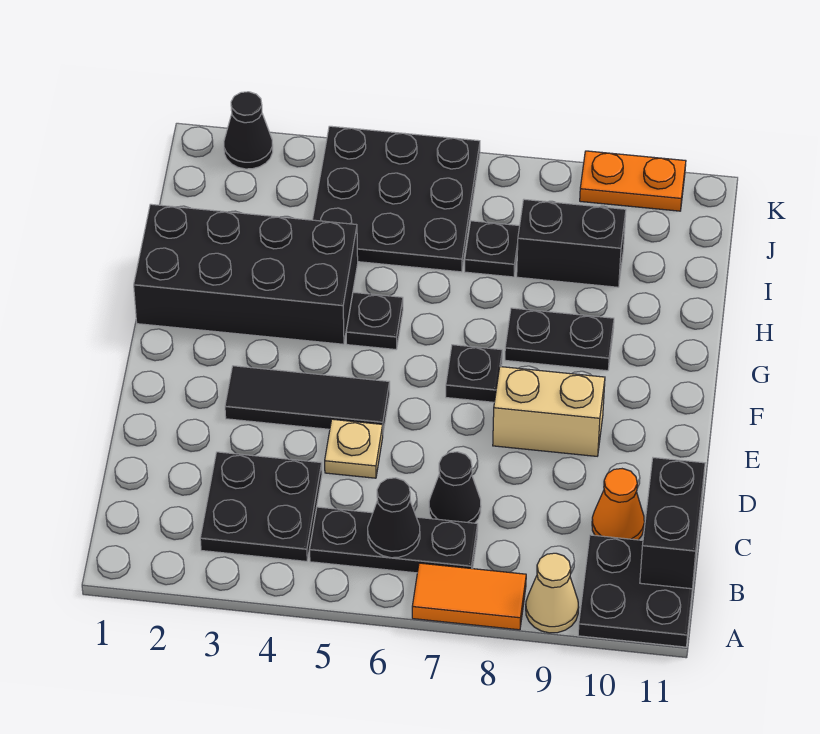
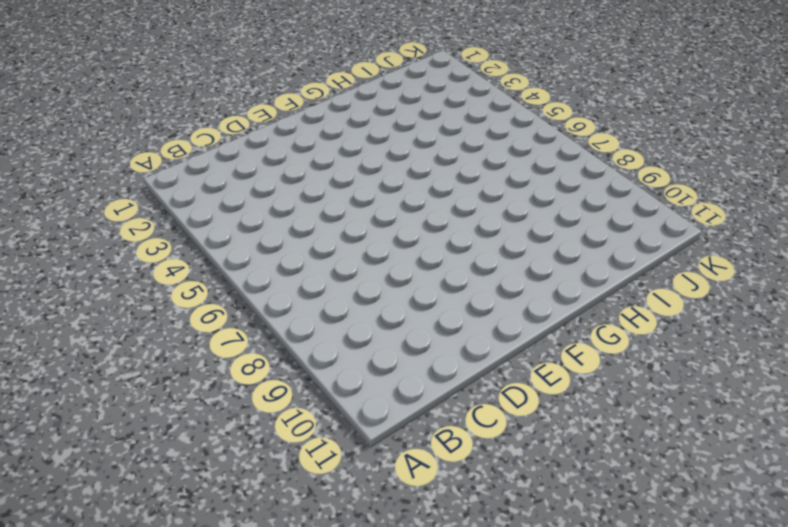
none -> orange tile A7:A8 level 1
none -> tan cone A9 level 1
none -> black plate A10:B11 level 1

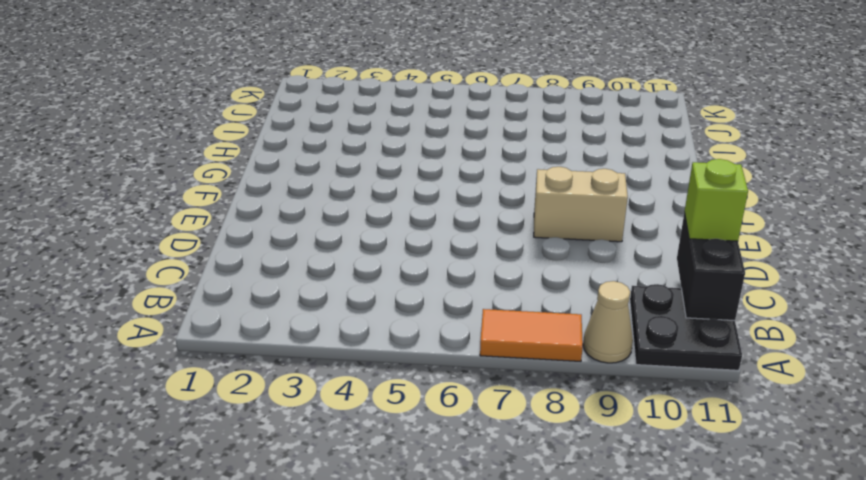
lime brick C11 level 3 -> none
none -> black plate B3:C4 level 1
none -> black plate B5:B7 level 1
none -> black cone C7 level 1

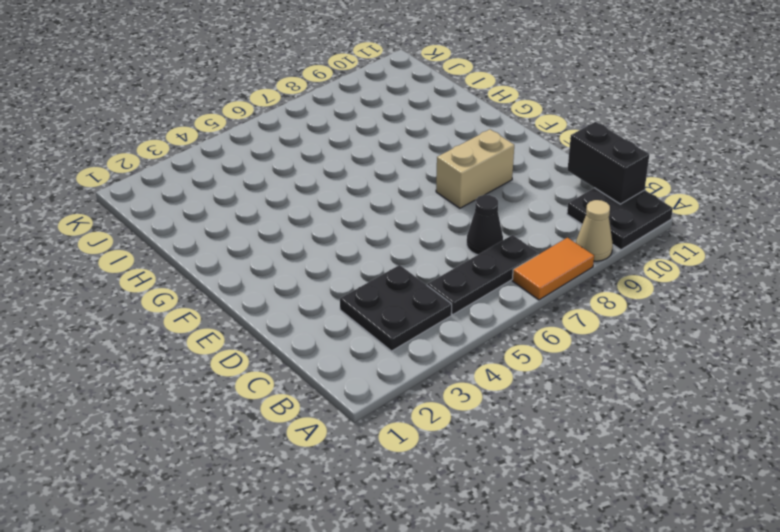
none -> orange cone C10 level 1
none -> tan plate D5 level 1
none -> black tile E3:E5 level 1

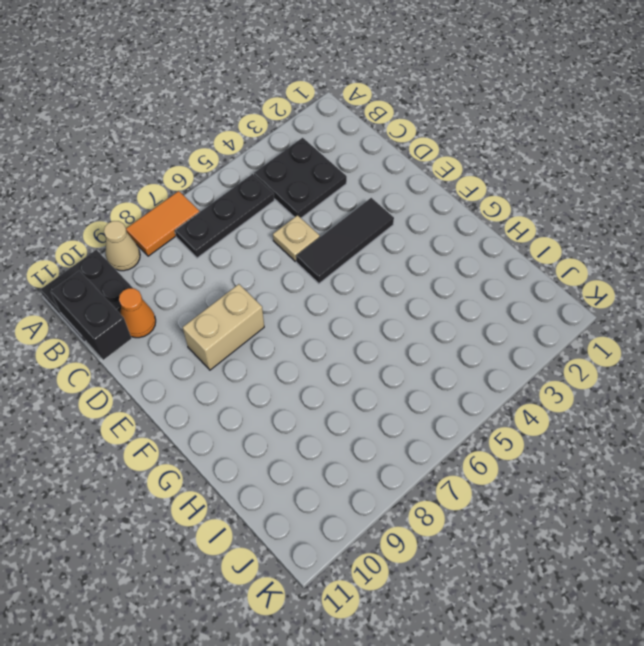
none -> black cone C7 level 1
none -> black plate F7 level 1
none -> black brick G1:H4 level 1

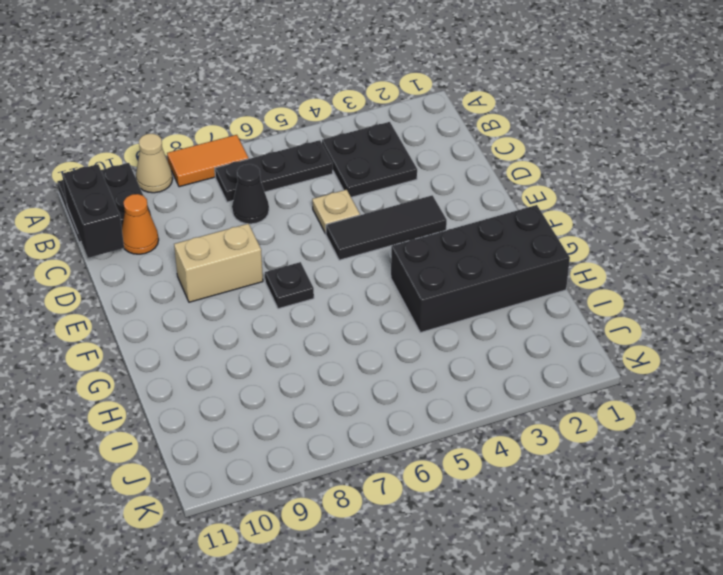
none -> black plate G5 level 1
none -> black plate G8:G9 level 1
none -> black plate I4:K6 level 1

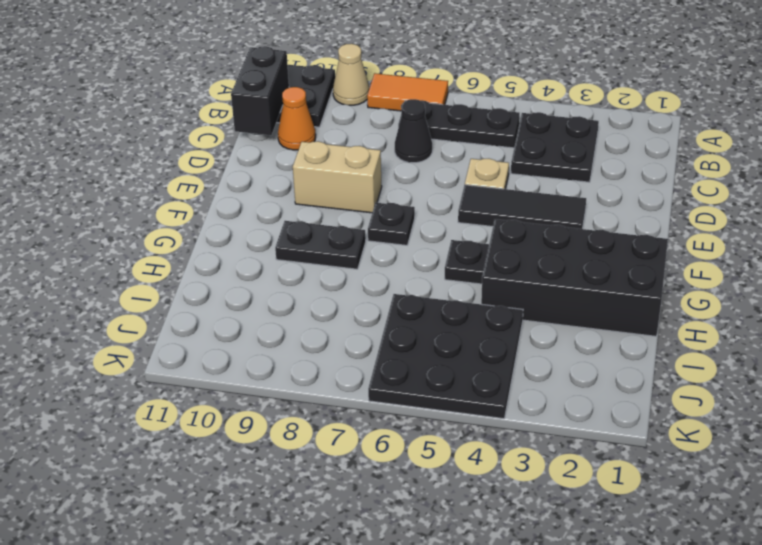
none -> black plate I7 level 1
none -> black brick I8:I9 level 1
none -> black cone K2 level 1

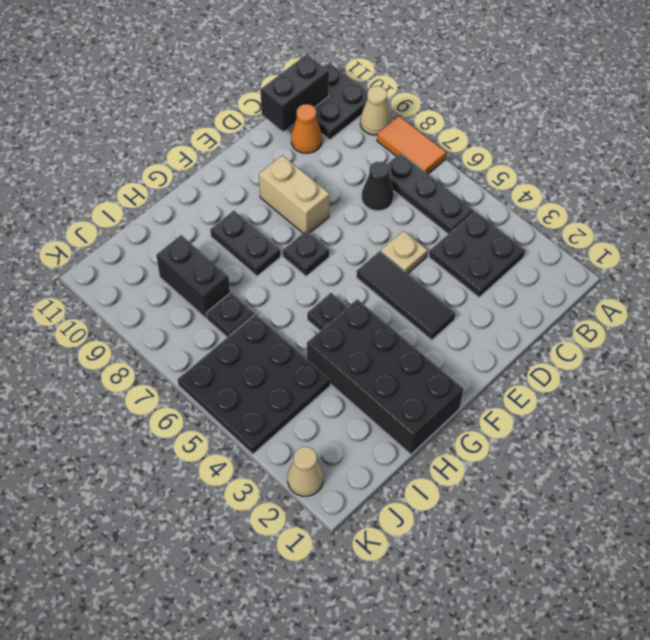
tan cone K2 level 1 -> black cone K2 level 1
none -> orange plate K9:K10 level 1
none -> black cone B6 level 2

